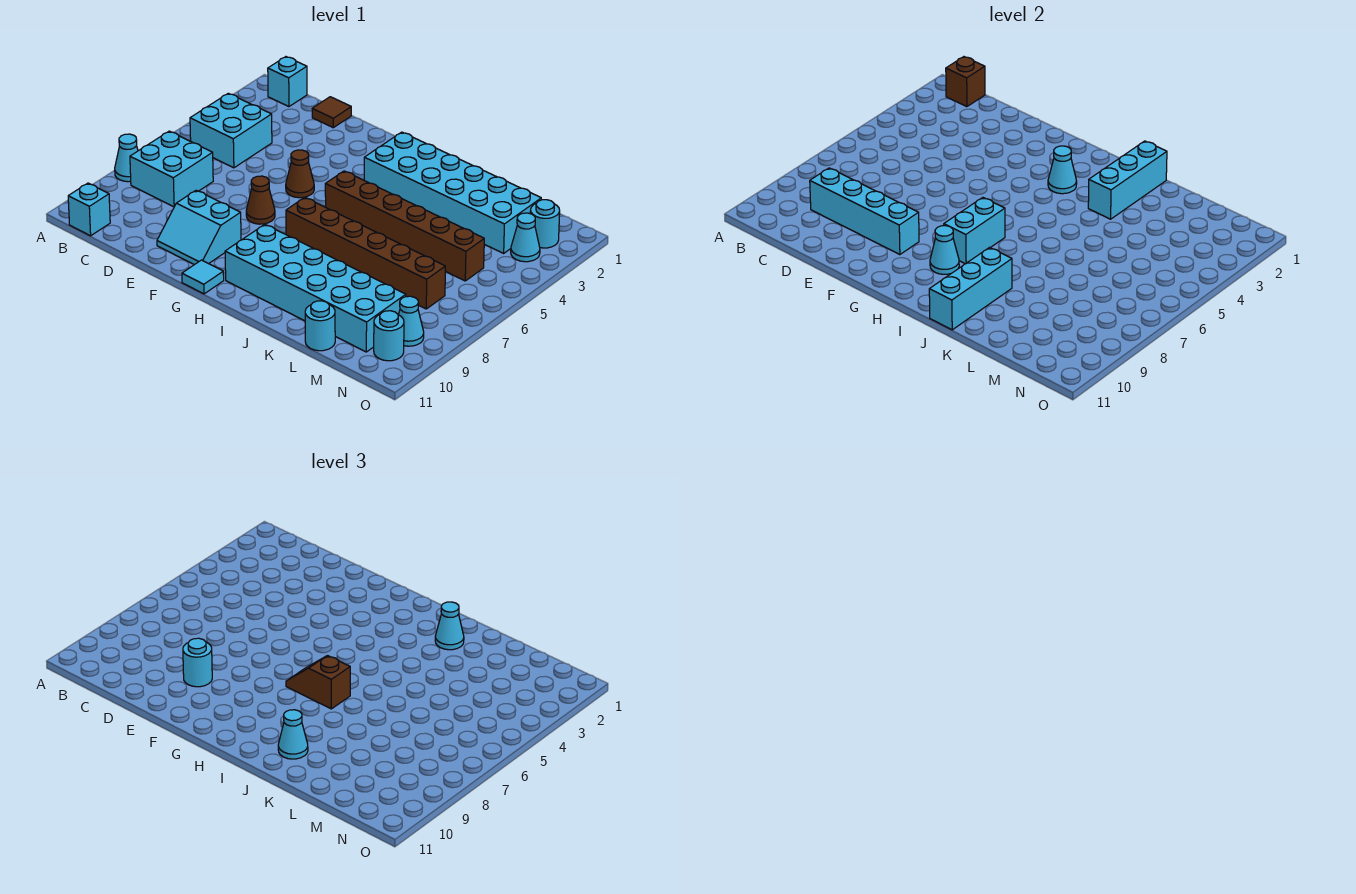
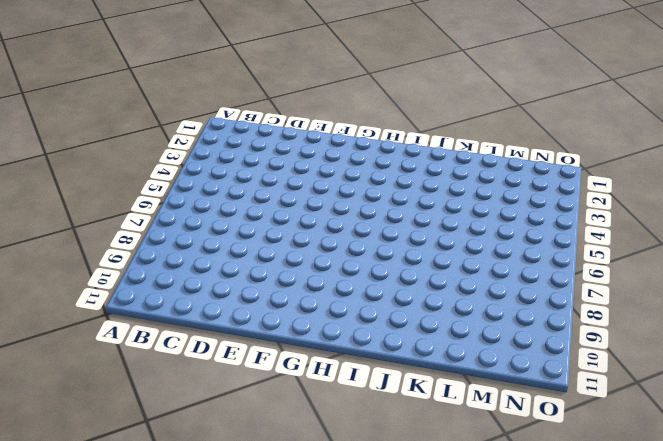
none -> cyan cone A8 level 1
none -> cyan brick B1 level 1
none -> cyan brick B4:C5 level 1
none -> cyan brick B7:C8 level 1

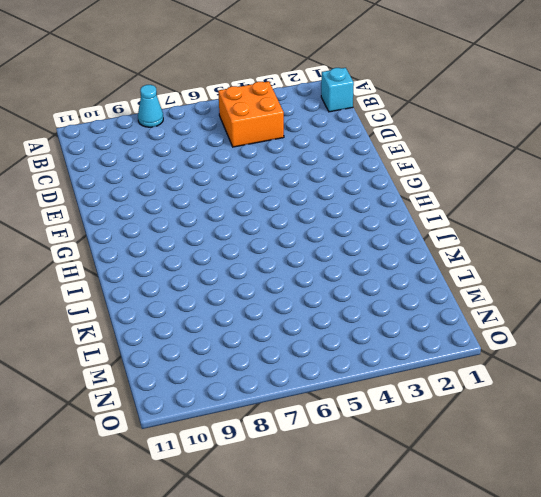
orange brick B4:C5 level 1 -> cyan brick B4:C5 level 1
none -> cyan brick B7:C8 level 1
none -> cyan brick B11 level 1
none -> brown tile D1 level 1
none -> cyan slope E9:F10 level 1 top 9

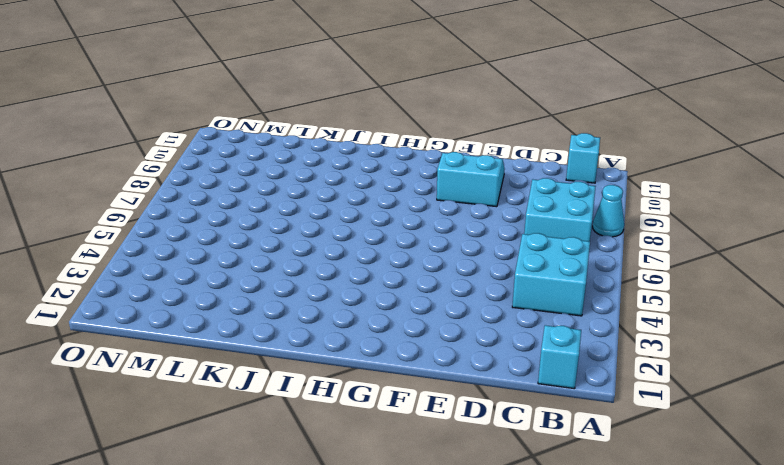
none -> brown tile D1 level 1
none -> brown cone F5 level 1
none -> brown cone F7 level 1
none -> cyan tile G11 level 1

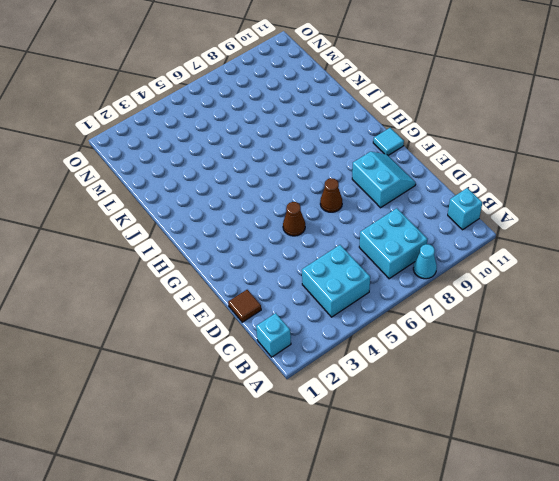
none -> cyan brick H2:M3 level 1
none -> brown brick H5:M5 level 1
none -> brown brick H7:M7 level 1
none -> cyan brick H9:M10 level 1

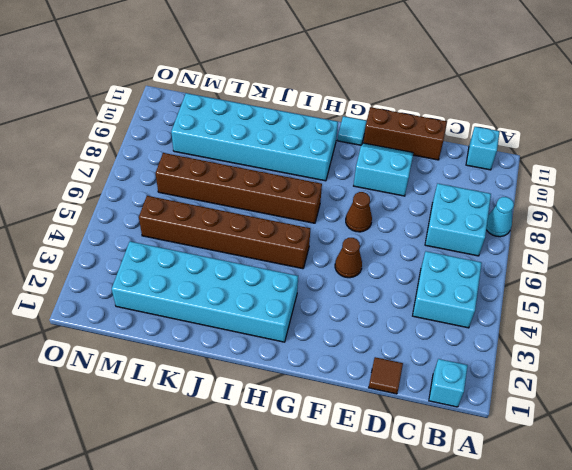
brown brick D11:F11 level 1 -> none
none -> cyan round brick L11 level 1
none -> cyan round brick N2 level 1
none -> cyan cone N3 level 1
none -> cyan cone N9 level 1

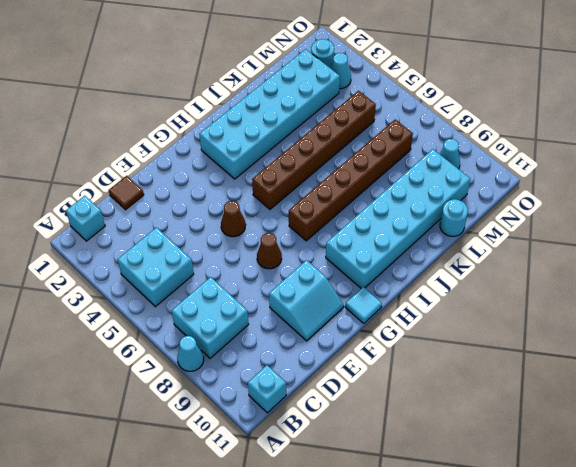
none -> cyan round brick N10 level 1
none -> brown brick B1 level 2
none -> cyan brick C9:F9 level 2
none -> cyan cone H3 level 2

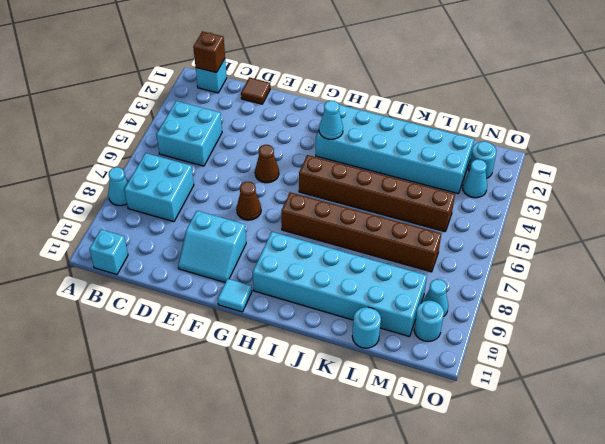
none -> cyan brick C9:F9 level 2
none -> cyan brick H7:H8 level 2
none -> cyan cone H9 level 2
none -> cyan brick J1:J3 level 2

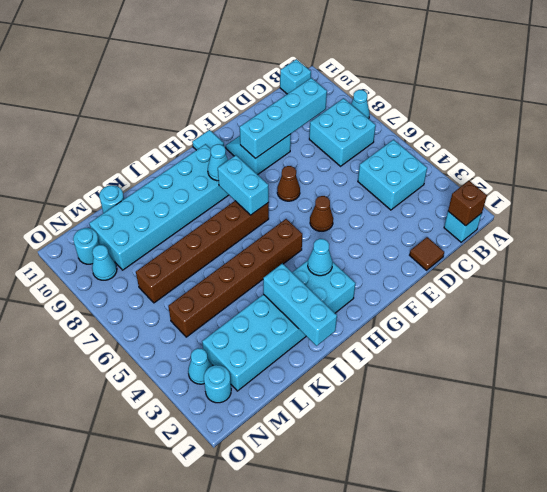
none -> cyan brick J9:J11 level 2
none -> cyan round brick E9 level 3
none -> brown slope H7:I7 level 3 top I
none -> cyan cone J2 level 3

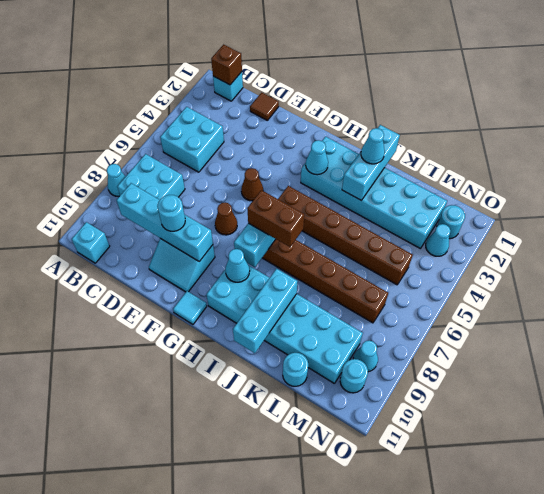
brown brick H7:I7 level 3 -> brown slope H7:I7 level 3 top I
none -> cyan cone J10 level 3

